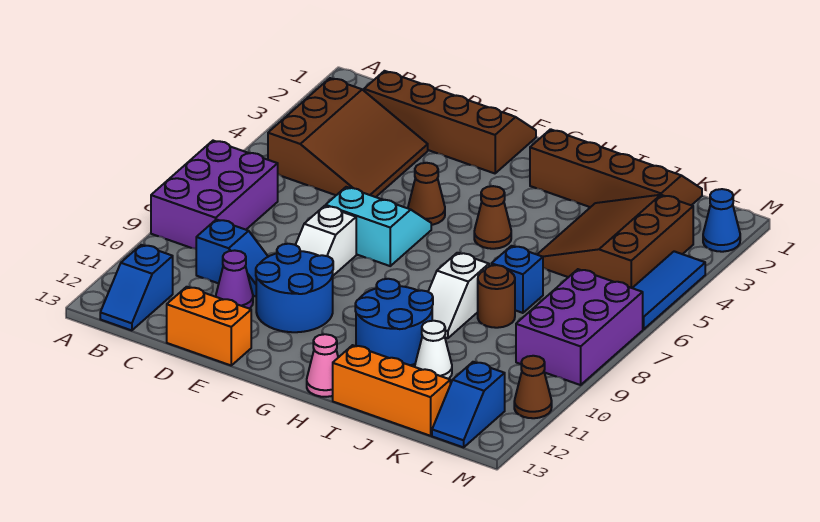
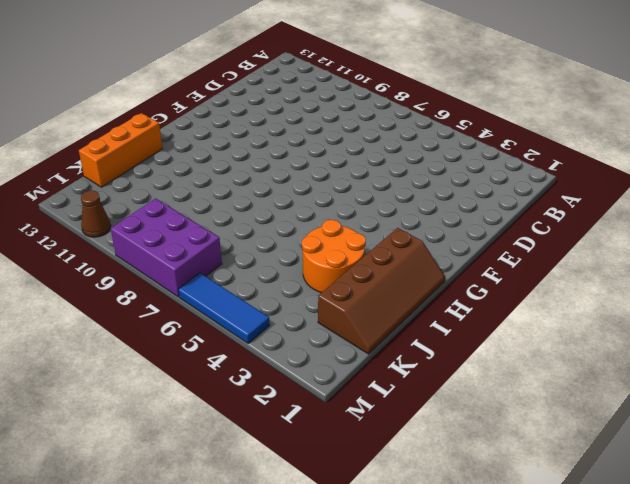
orange round brick I3:J4 level 1 -> brown slope J3:L5 level 1 top L
none -> purple brick A7:B9 level 1
none -> brown slope B3:D5 level 1 top B
none -> blue slope B12:B13 level 1 top 12

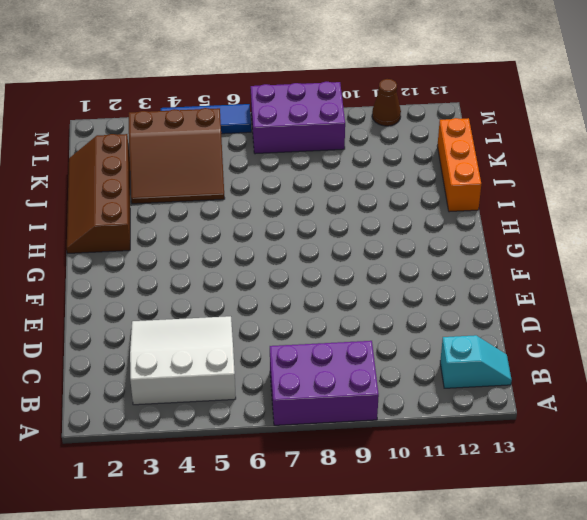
white slope B3:D5 level 1 top B -> brown slope B3:D5 level 1 top B
cyan slope B12:B13 level 1 top 12 -> blue slope B12:B13 level 1 top 12
none -> brown slope C1:F2 level 1 top 2
none -> blue slope C10:D10 level 1 top C
none -> purple cone D11 level 1

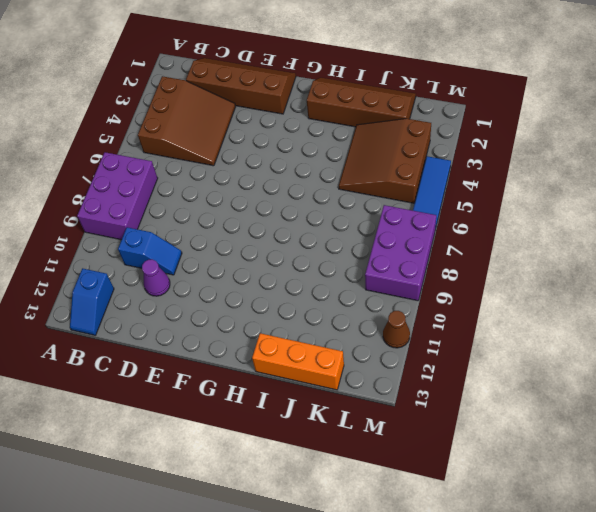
none -> orange brick D13:E13 level 1
none -> cyan slope E6:F7 level 1 top 7
none -> white slope E8:E9 level 1 top 8

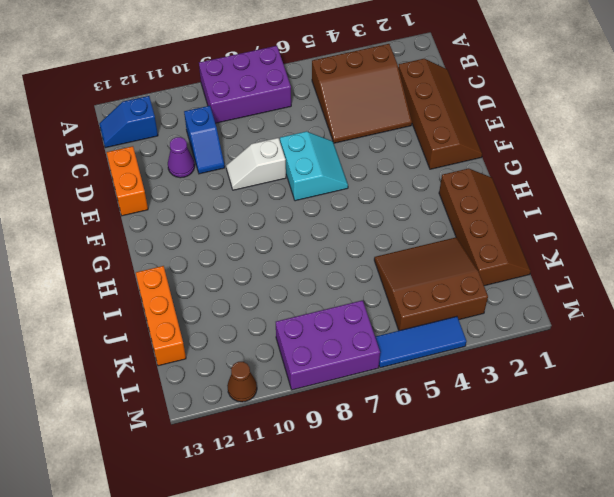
none -> blue round brick E10:F11 level 1
none -> brown cone F5 level 1
none -> brown cone H5 level 1

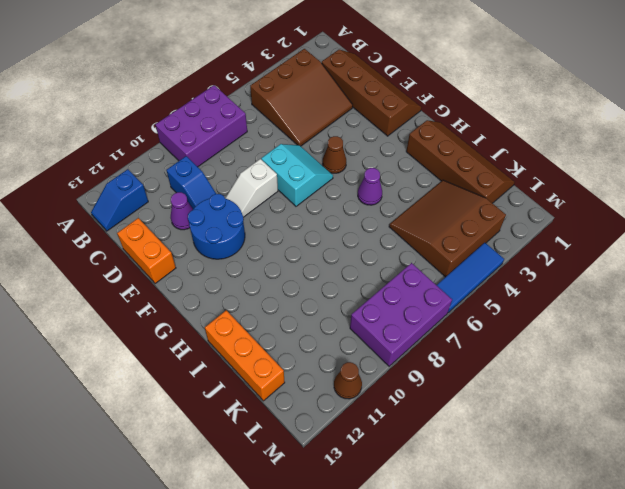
purple cone H5 level 1 -> brown cone H5 level 1
none -> blue round brick H10:I11 level 1
none -> pink cone H13 level 1
none -> white slope I8:I9 level 1 top 8

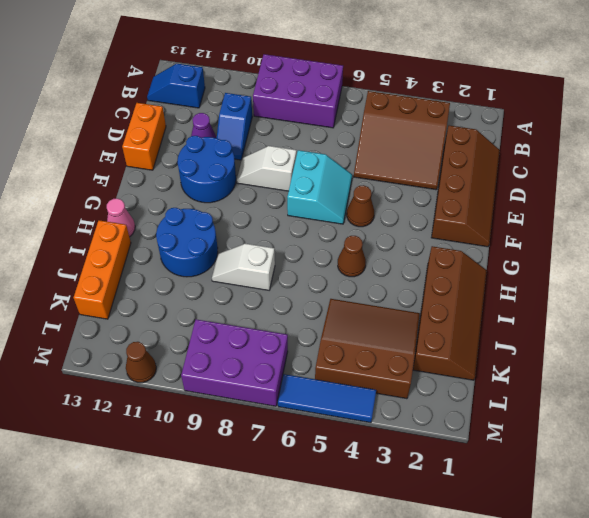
none -> blue brick J7 level 1
none -> brown round brick J8 level 1
none -> white cone J11 level 1

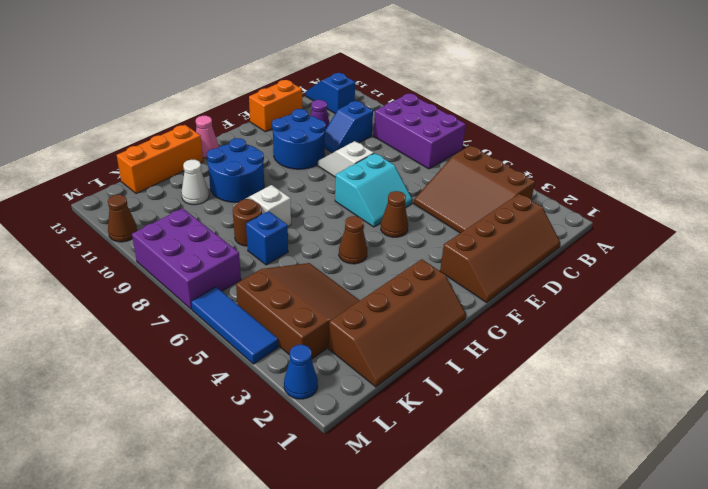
none -> blue slope L12:L13 level 1 top 12

